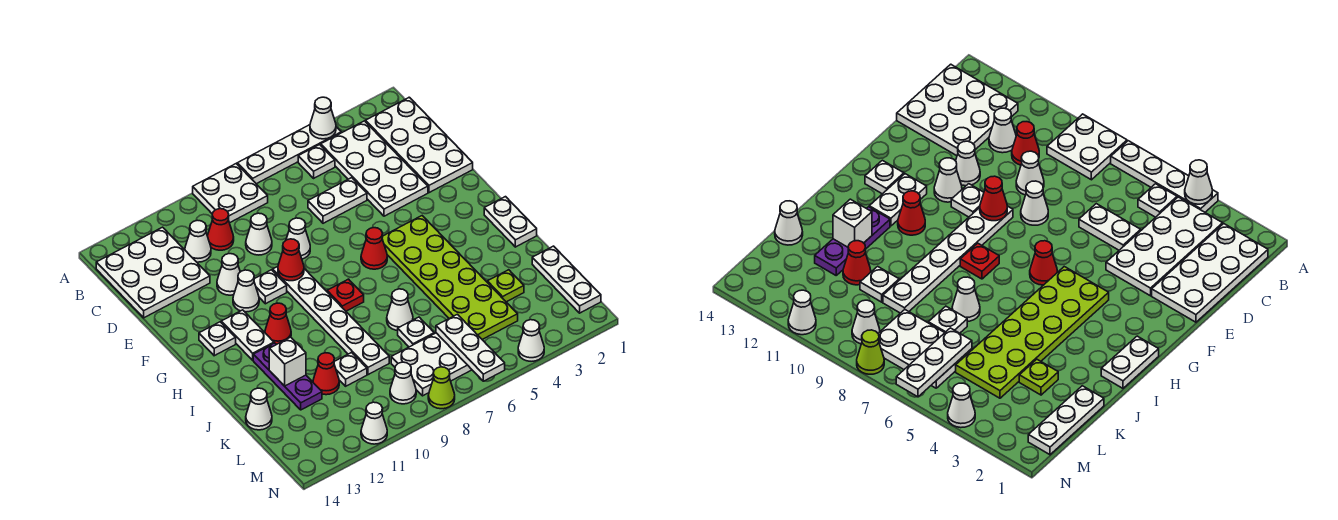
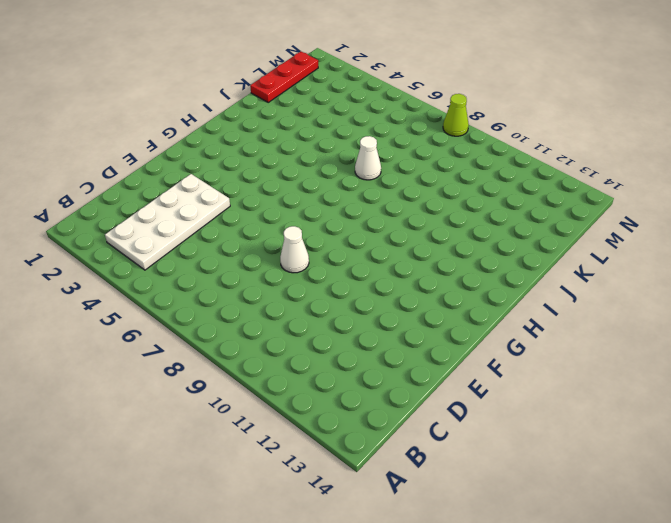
red plate K1:M1 level 1 -> white plate K1:M1 level 1
none -> white plate A4:A7 level 1
none -> white plate A8:B9 level 1
none -> white plate B1:E2 level 1
none -> white plate B5 level 1

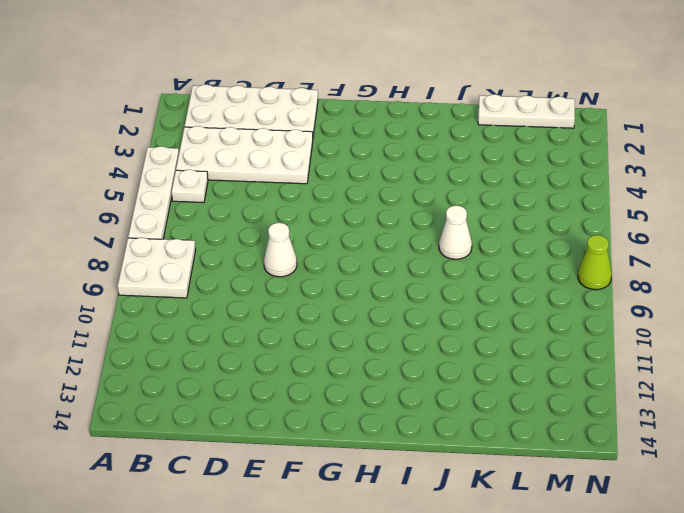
none -> white plate B12:D14 level 1
none -> red cone C10 level 1
none -> white cone C11 level 1
none -> white plate D5:D6 level 1

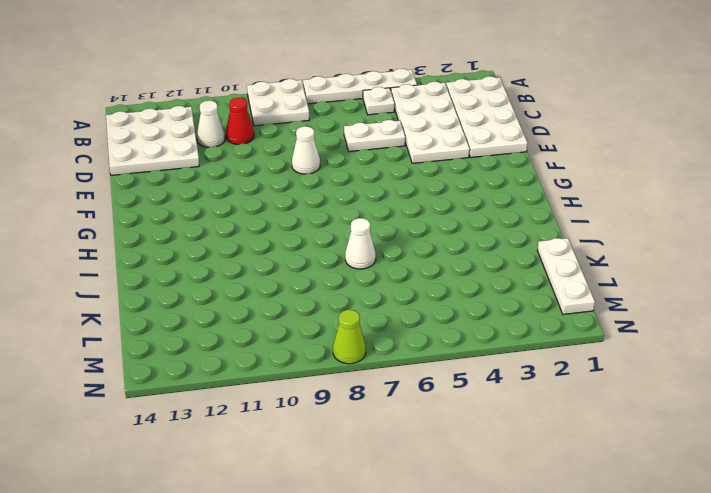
none -> white cone D9 level 1
none -> white cone E11 level 1
none -> white plate F9:K9 level 1
none -> white plate F10 level 1

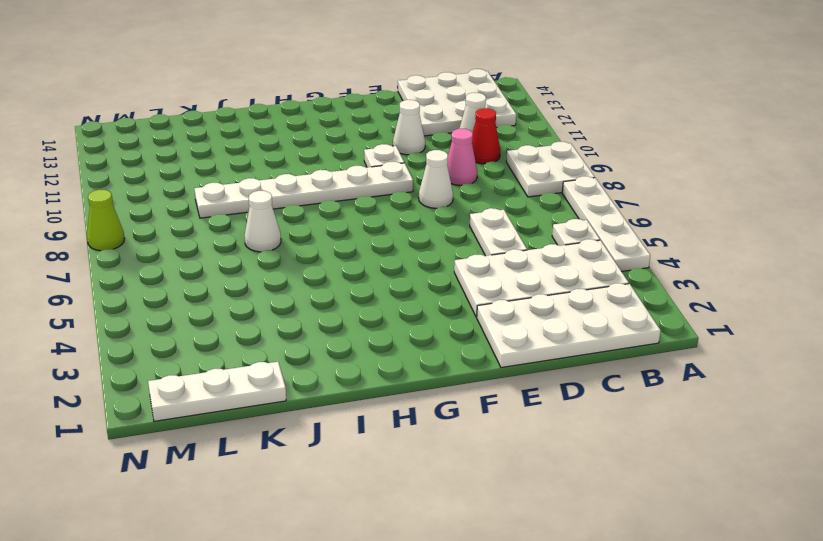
pink cone D9 level 1 -> white cone D9 level 1
none -> white cone F11 level 1
none -> lime plate G4:L5 level 1
none -> red cone G6 level 1
none -> white plate G12:H12 level 1

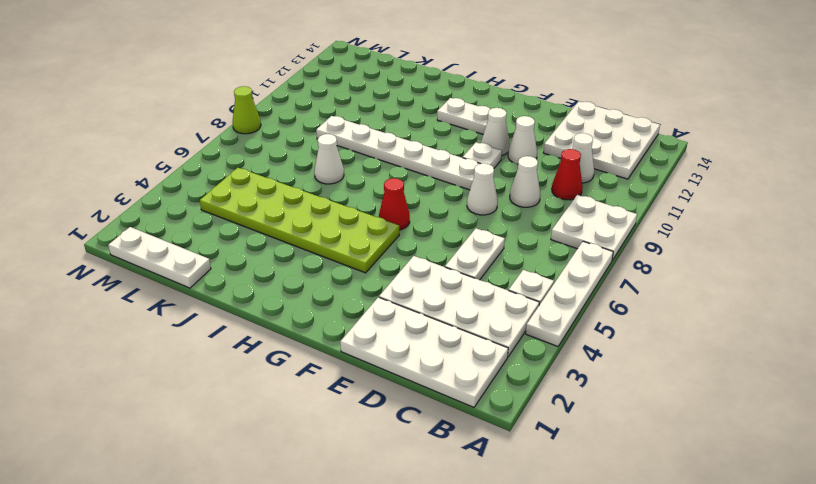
none -> white plate G13 level 1
none -> white plate H1:I1 level 1
none -> red plate H8 level 1
none -> red cone H11 level 1

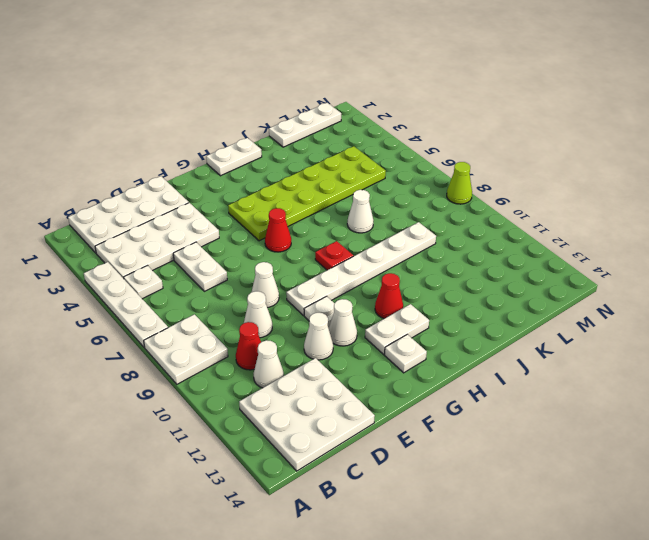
none -> purple plate I12:K12 level 1
none -> lime plate K3 level 1
none -> white plate K7 level 1
none -> white plate K10 level 1

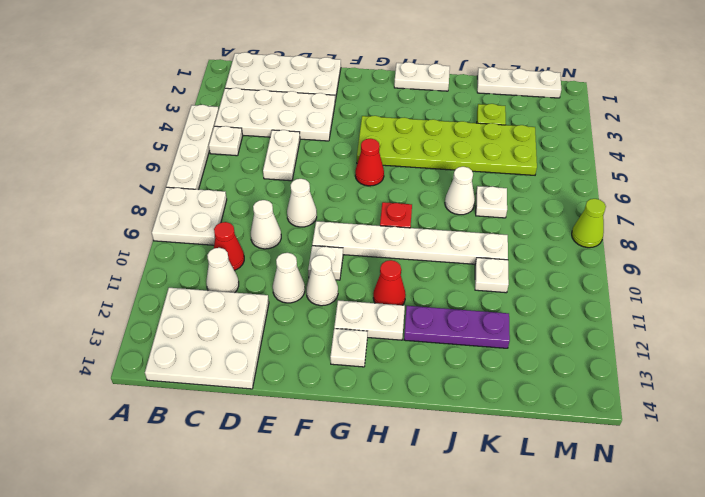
none -> red cone K11 level 1
none -> white cone K14 level 1
none -> white plate L6:M8 level 1
none -> white cone M9 level 1

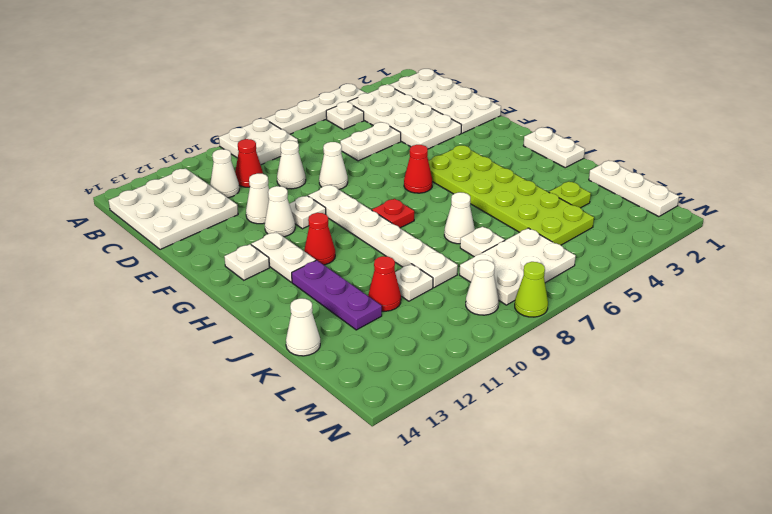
none -> white cone N4 level 1
none -> white cone N11 level 1
none -> white cone A4 level 2
none -> red cone F9 level 2

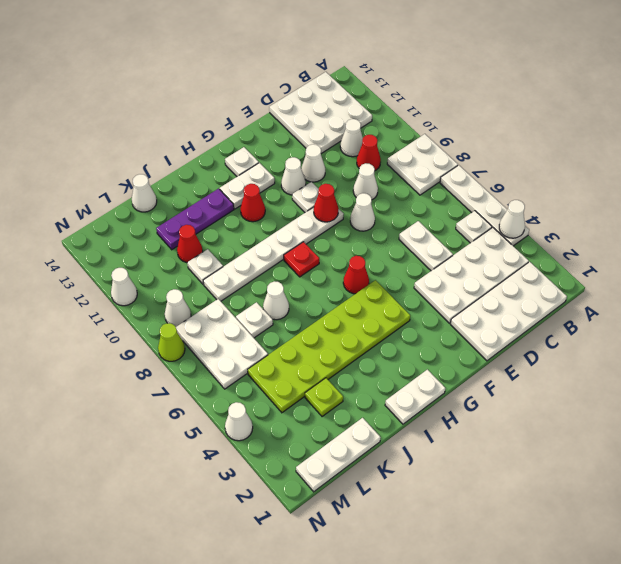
none -> white brick J12 level 2
none -> white plate L6:N6 level 2

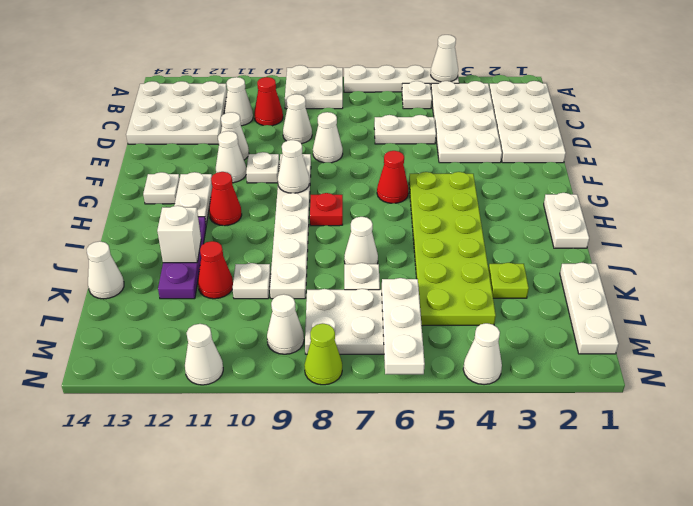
white cone G9 level 2 -> none
none -> red cone F9 level 2

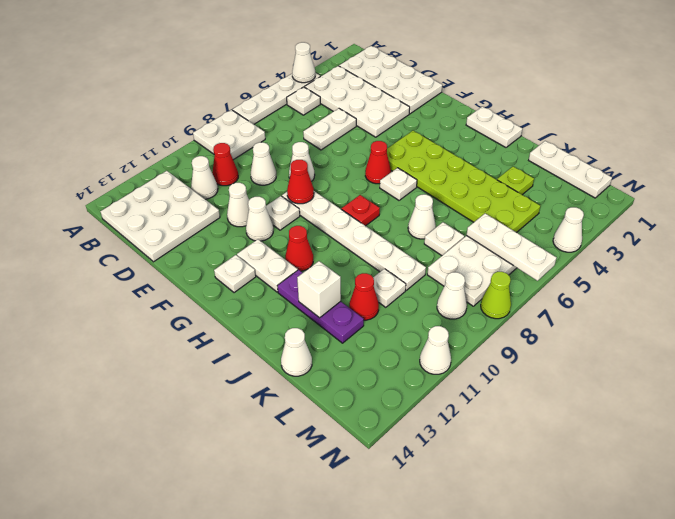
white plate H6 level 1 -> none

